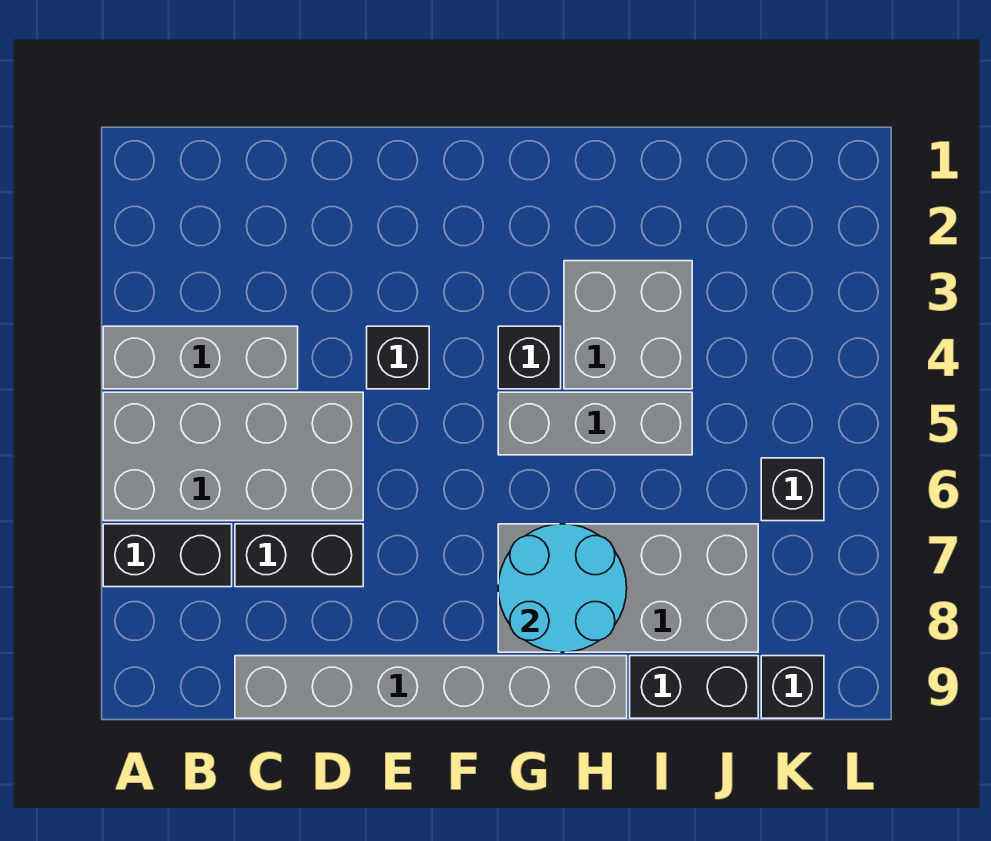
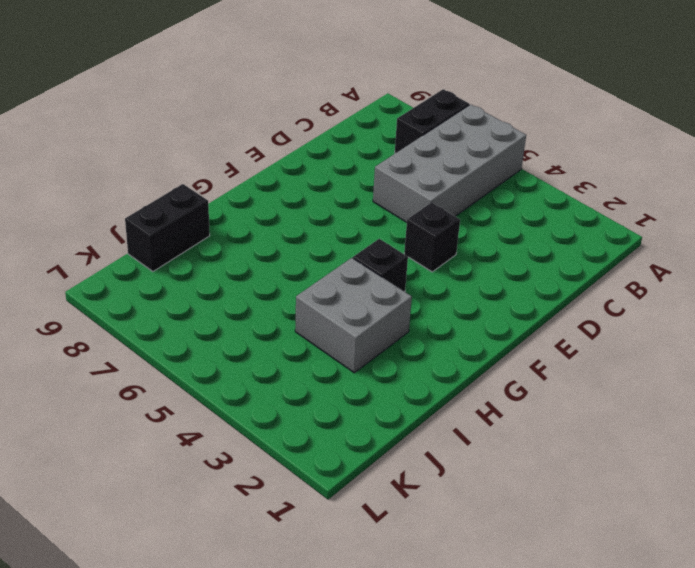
none -> grey brick A4:C4 level 1
none -> black brick C7:D7 level 1
none -> grey brick C9:H9 level 1

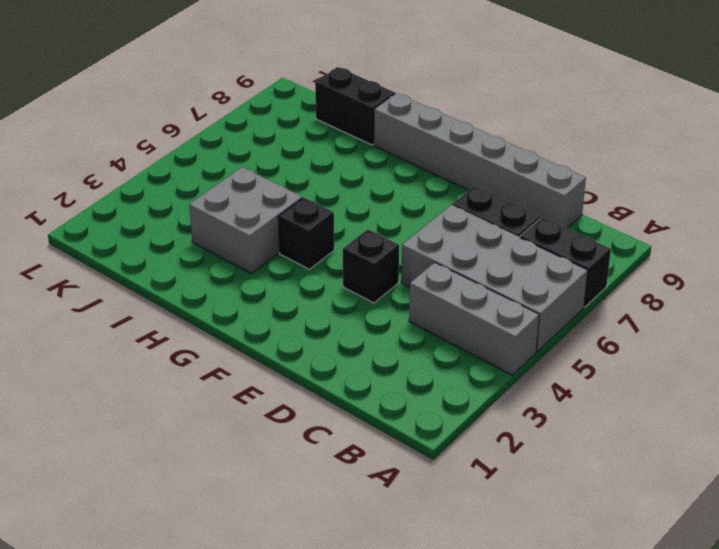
none -> grey brick G5:I5 level 1
none -> grey brick G7:J8 level 1
none -> black brick K6 level 1

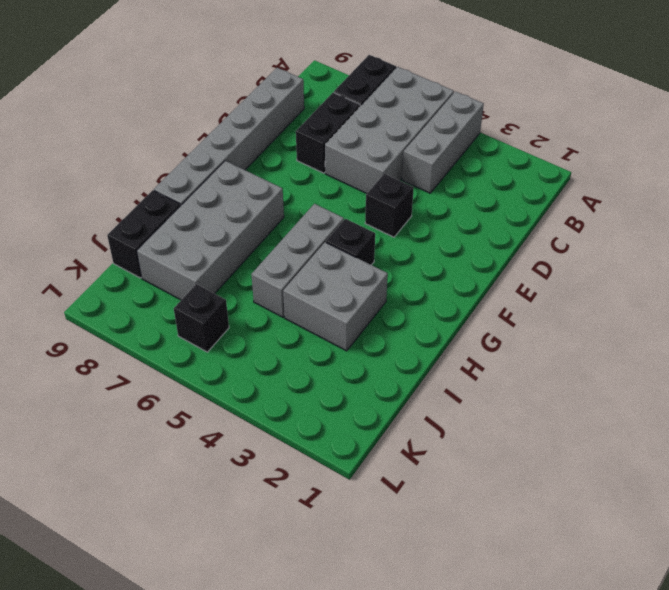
none -> black brick K9 level 1
none -> cyan round brick G7:H8 level 2

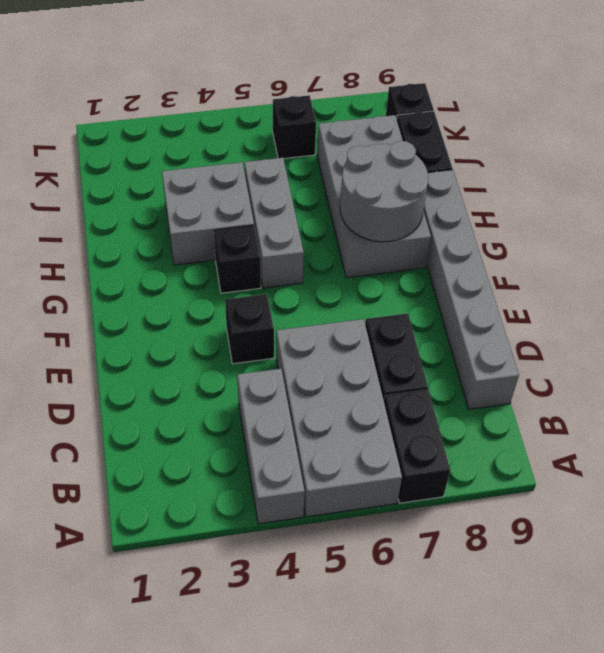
grey round brick G7:H8 level 2 -> cyan round brick G7:H8 level 2

